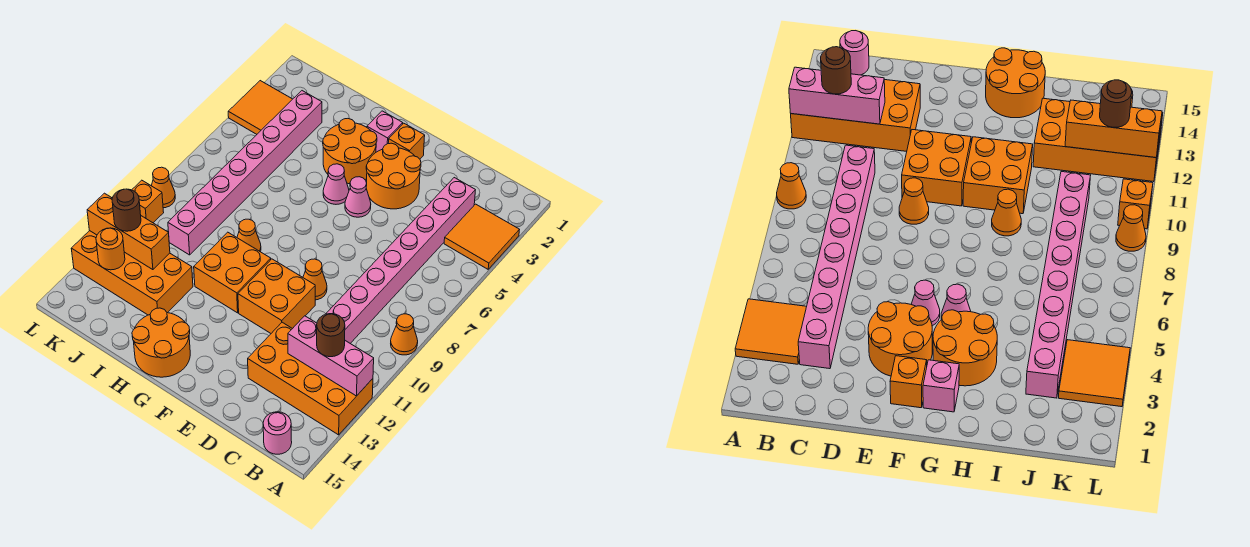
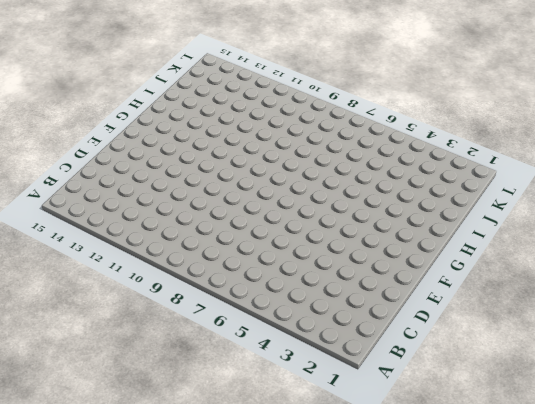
none -> orange tile A3:B4 level 1
none -> orange cone A9 level 1
none -> orange brick A12:D13 level 1

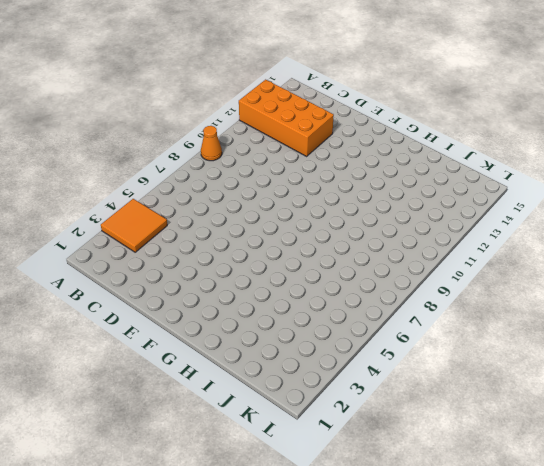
none -> pink round brick B15 level 1
none -> pink brick C3:C10 level 1
none -> orange round brick E3:F4 level 1

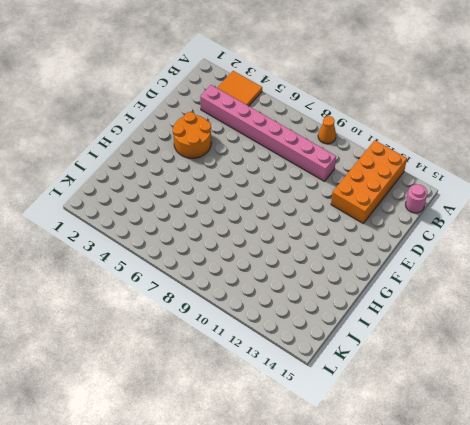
none -> orange cone E9 level 1
none -> orange brick E10:F11 level 1
none -> orange brick F2 level 1

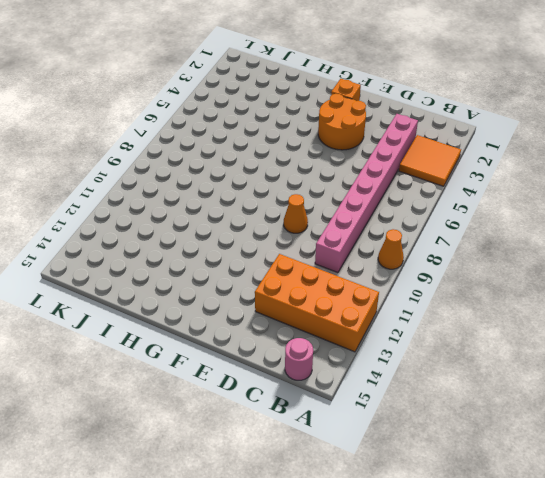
none -> orange brick E10:F11 level 1
none -> pink cone F5 level 1
none -> pink brick G2 level 1

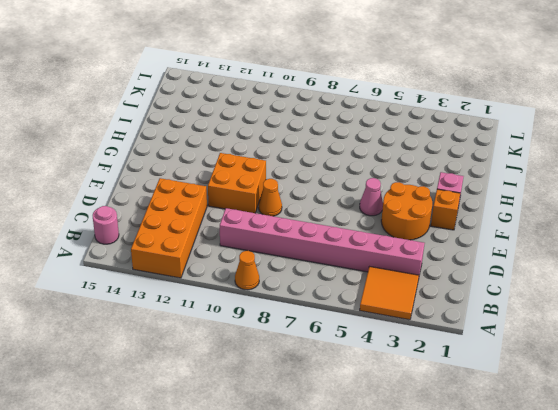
none -> orange round brick G3:H4 level 1
none -> pink cone G5 level 1
none -> orange brick G10:H11 level 1

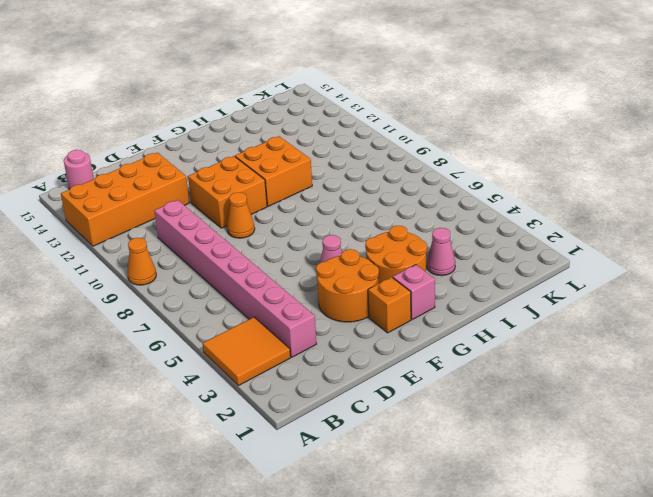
pink cone I3 level 1 -> pink cone G5 level 1
none -> orange round brick G14:H15 level 1
none -> orange cone H9 level 1
none -> orange brick I12:L13 level 1

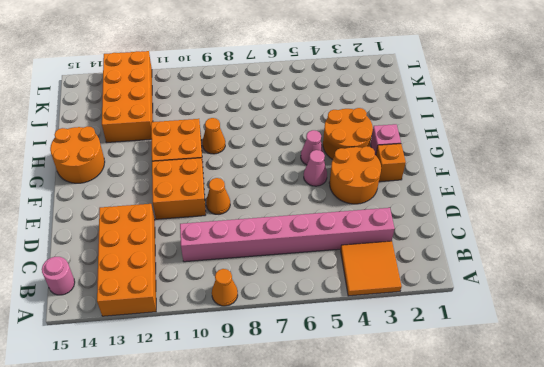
none -> pink brick J3:J10 level 1
none -> orange tile K3:L4 level 1
none -> orange cone L9 level 1

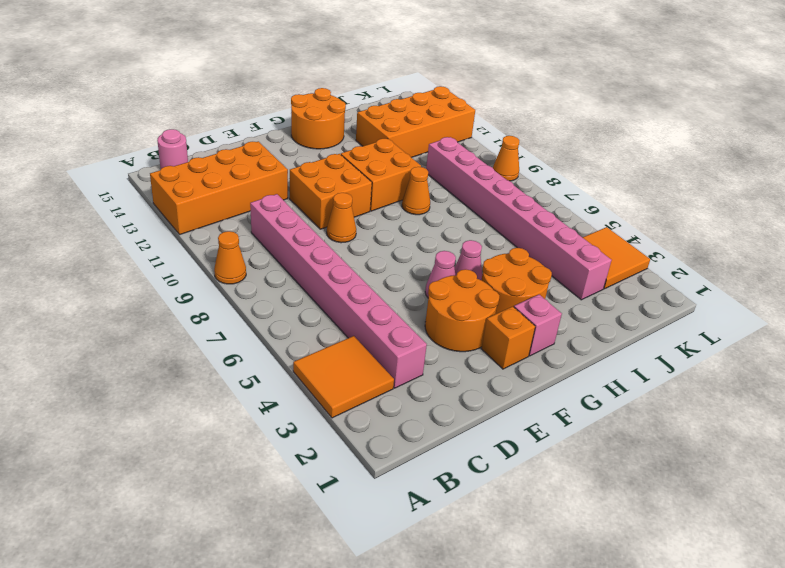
none -> orange brick L10 level 1
none -> pink brick A12:C12 level 2
none -> orange brick J12:L12 level 2

